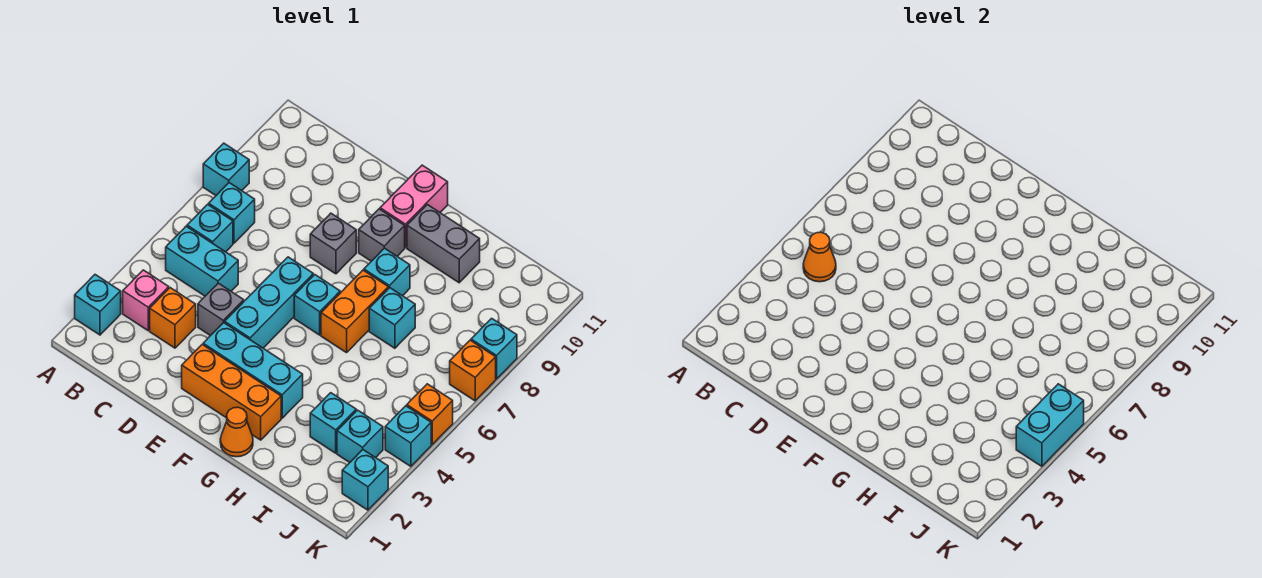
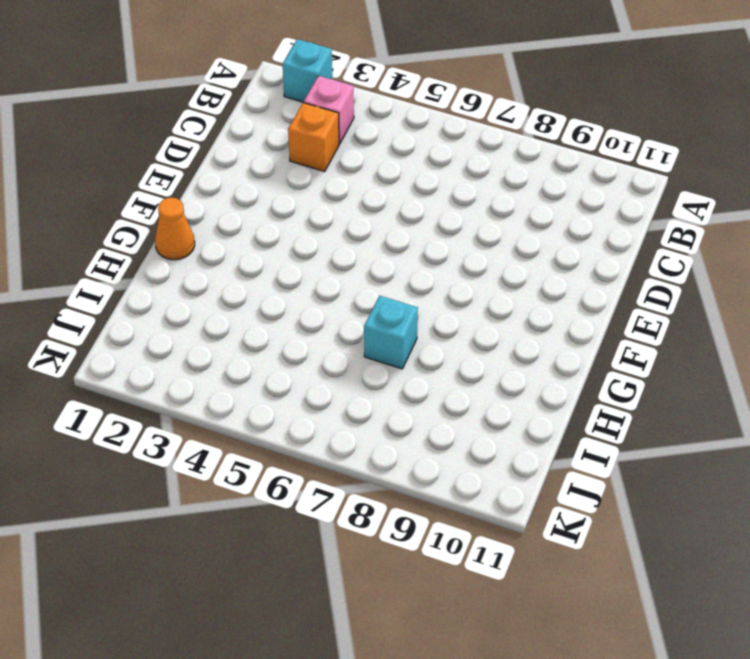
none -> cyan brick A8 level 1
none -> cyan brick B5:C5 level 1
none -> cyan brick B6 level 1

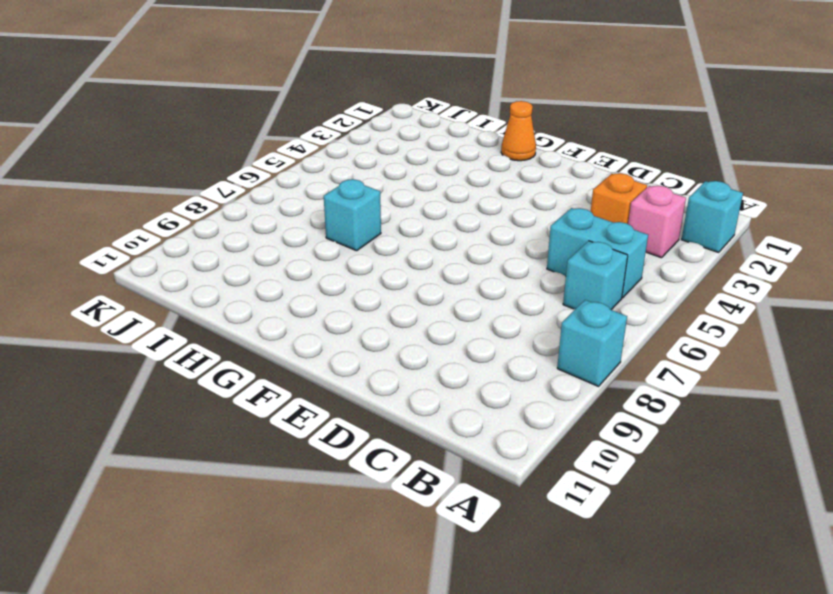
none -> cyan brick B7 level 1
none -> grey brick D4 level 1
none -> orange brick E2:G2 level 1

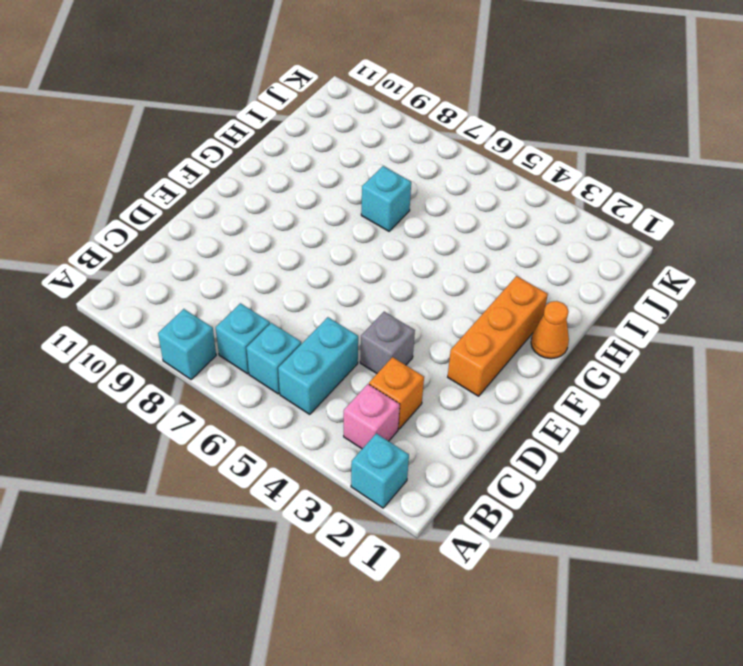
none -> cyan brick E3:G3 level 1
none -> cyan brick E4:E6 level 1
none -> grey brick E8 level 1

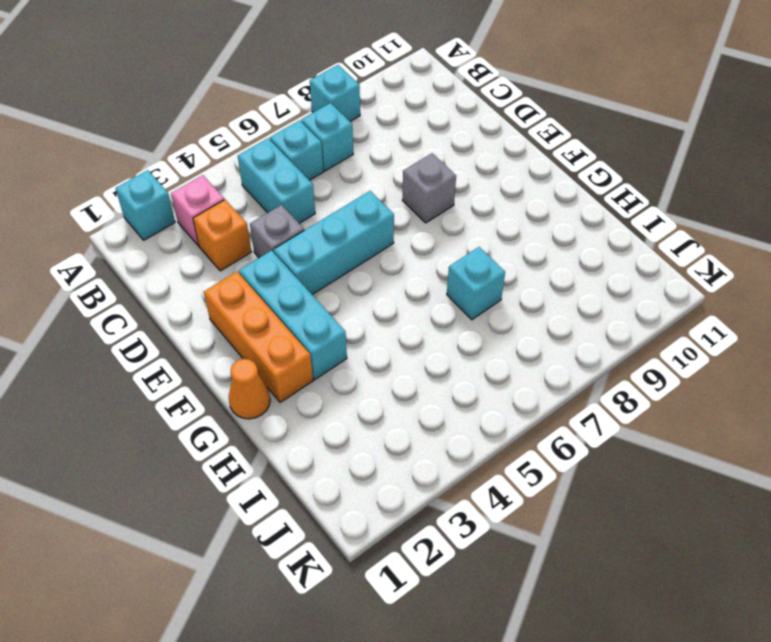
none -> cyan brick F6 level 1
none -> grey brick F9 level 1
none -> pink brick F10:F11 level 1

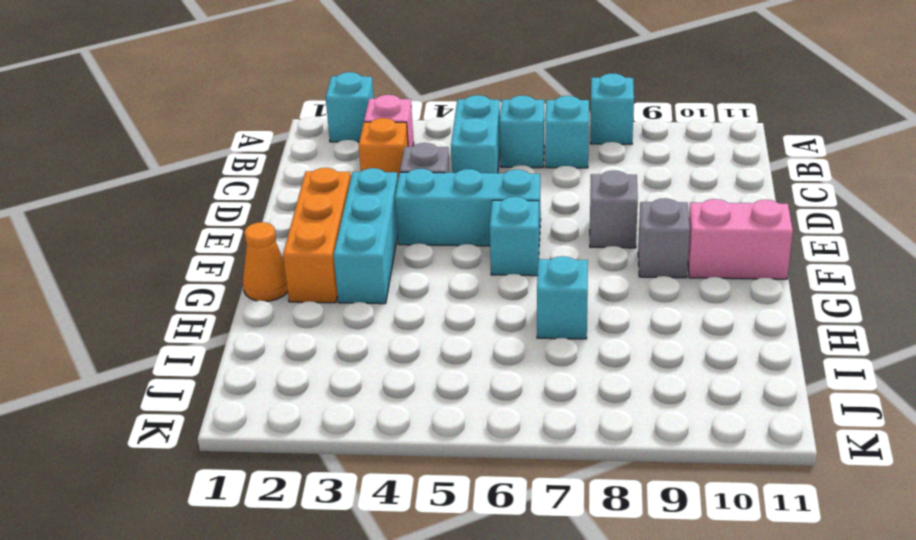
none -> orange brick G6:G7 level 1
none -> cyan brick G8 level 1
none -> grey brick G10:H10 level 1

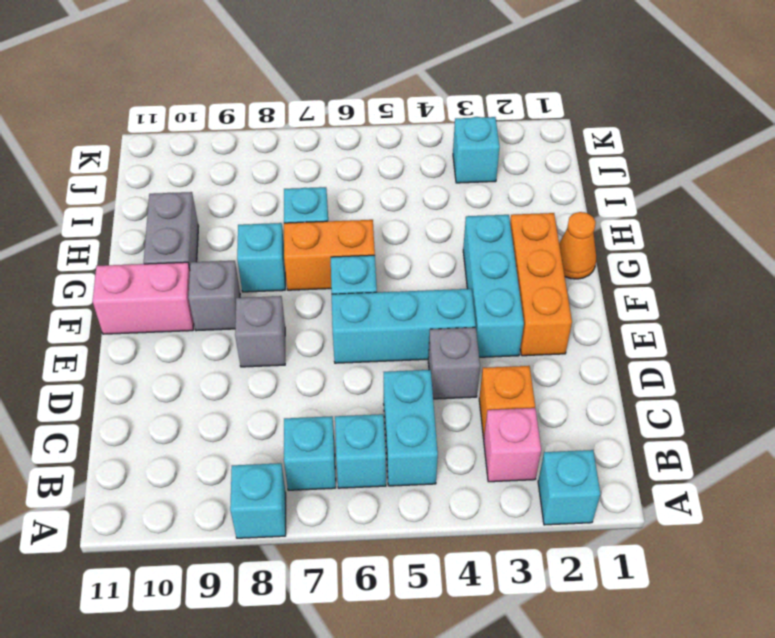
none -> cyan brick I3 level 1
none -> cyan brick K2 level 1
none -> cyan brick K4 level 1

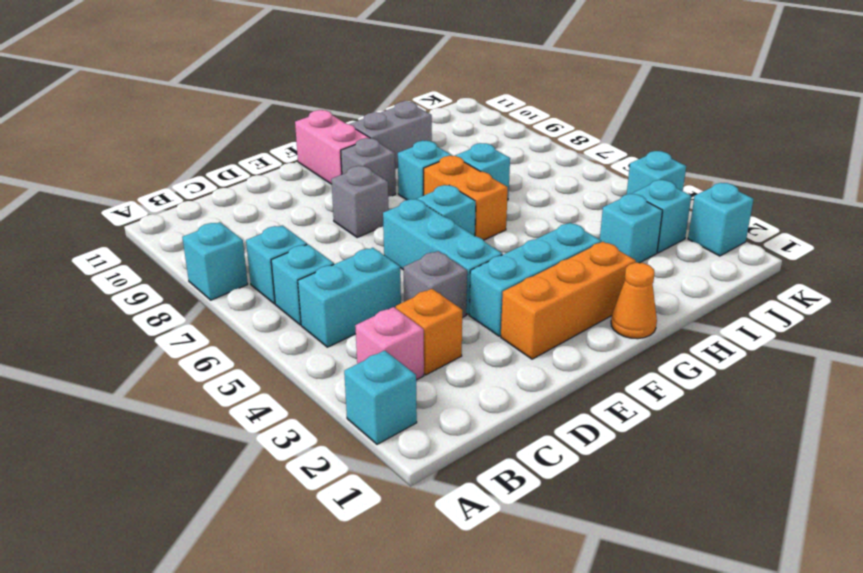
none -> orange brick K5 level 1
none -> orange brick K7 level 1
none -> cyan brick K8 level 1

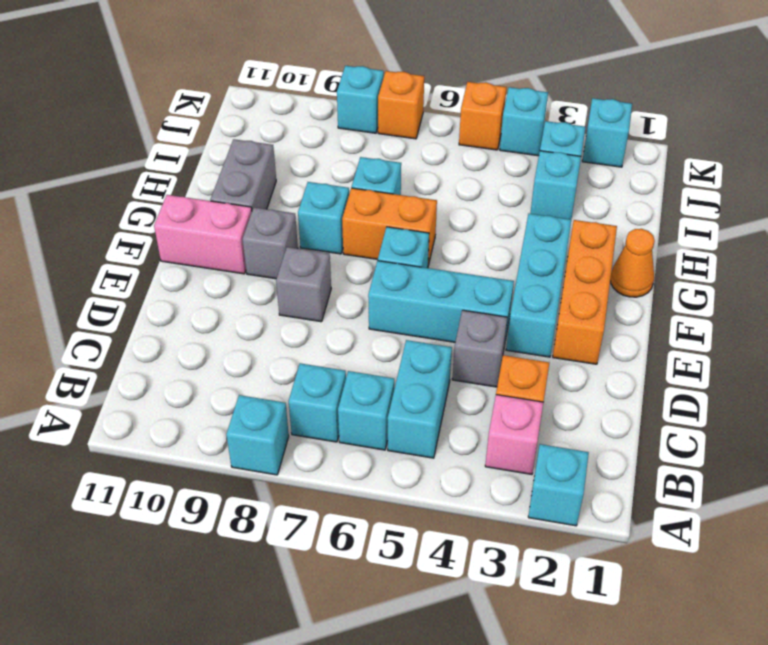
none -> orange cone B5 level 2
none -> cyan brick K4:K5 level 2

